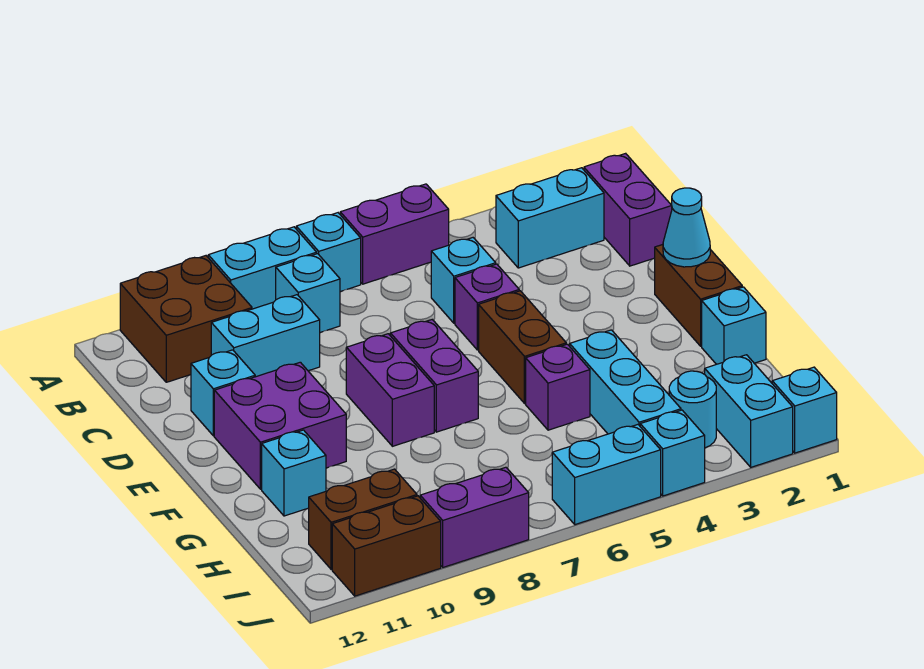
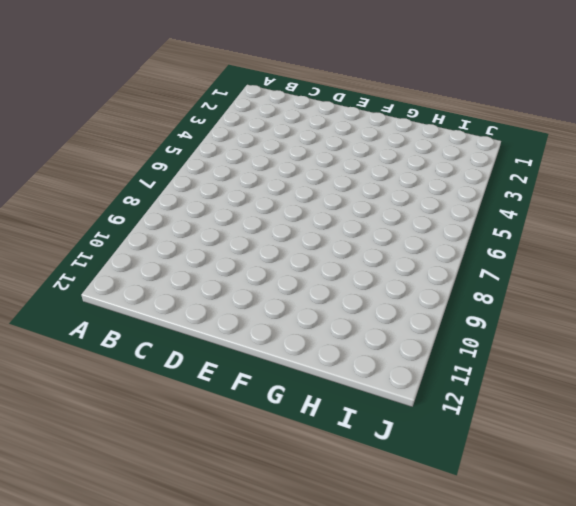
none -> purple brick A5:A6 level 1
none -> cyan brick A7 level 1
none -> cyan brick A8:A9 level 1

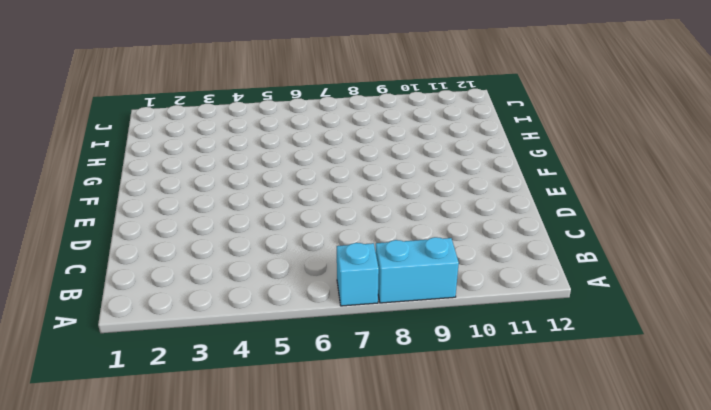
none -> purple brick A5:A6 level 1
none -> brown brick A10:B11 level 1
none -> purple brick B1:C1 level 1

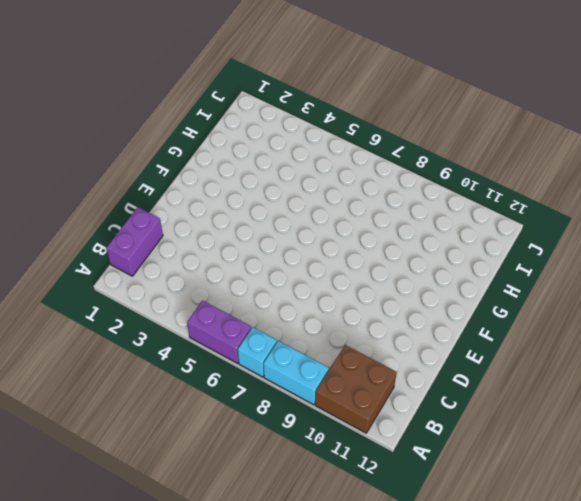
none -> cyan brick B2:B3 level 1
none -> cyan brick B8 level 1
none -> cyan brick C5 level 1

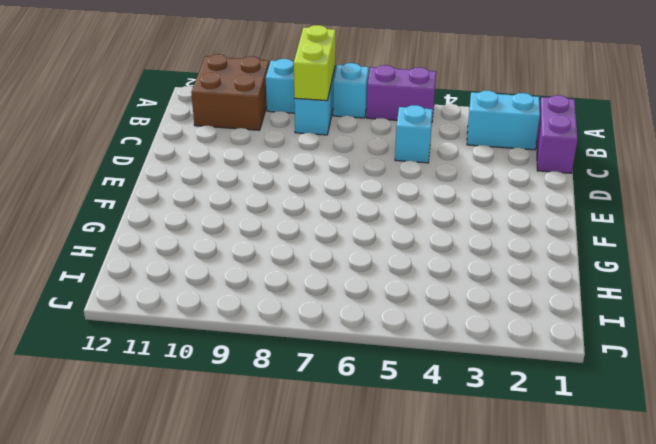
lime brick A8:B8 level 2 -> none
none -> cyan brick C9:C10 level 1
none -> purple brick D5 level 1
none -> cyan brick D11 level 1

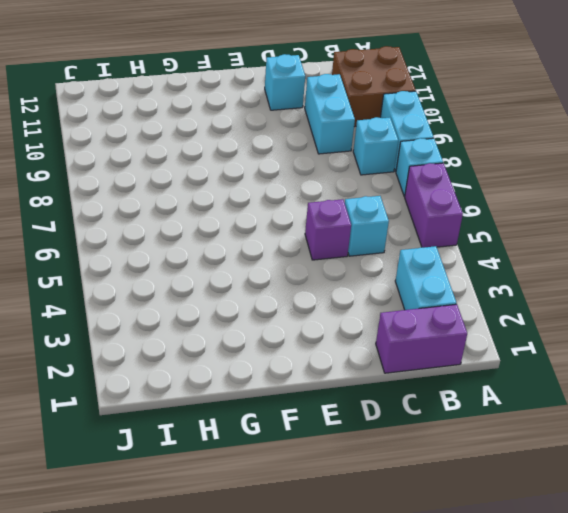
none -> brown brick E1:F1 level 1
none -> brown brick E5:F5 level 1
none -> purple brick E7:F7 level 1

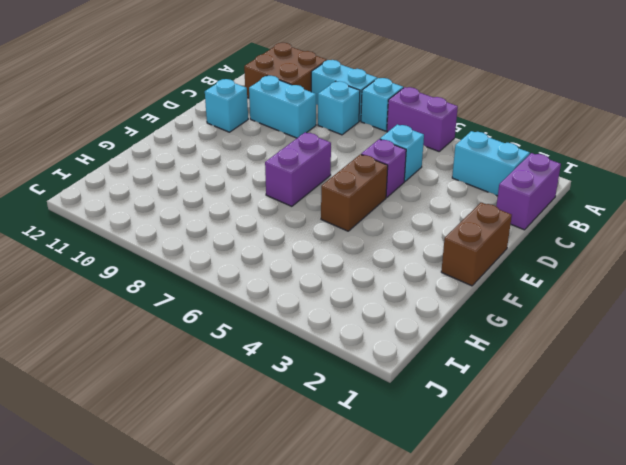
none -> purple brick E8:F8 level 1
none -> purple brick E10:F11 level 1
none -> cyan brick G1 level 1

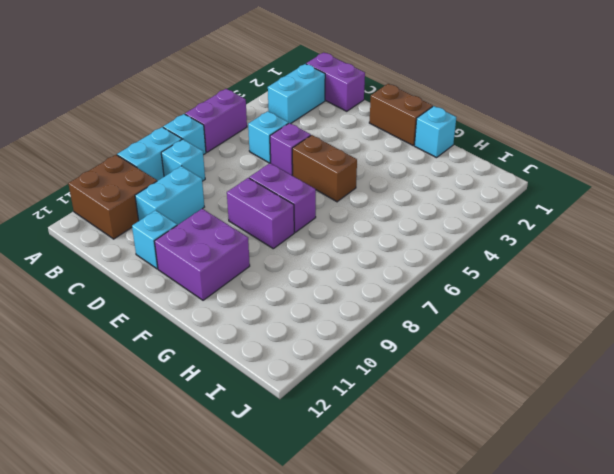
none -> cyan brick G4:I4 level 1
none -> purple brick G5 level 1
none -> cyan brick G11 level 1

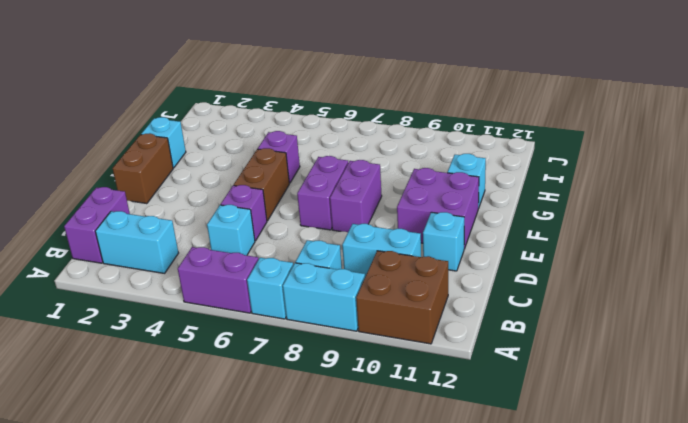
none -> cyan brick G4:I4 level 1
none -> cyan brick I2:J2 level 1
none -> cyan round brick I3 level 1

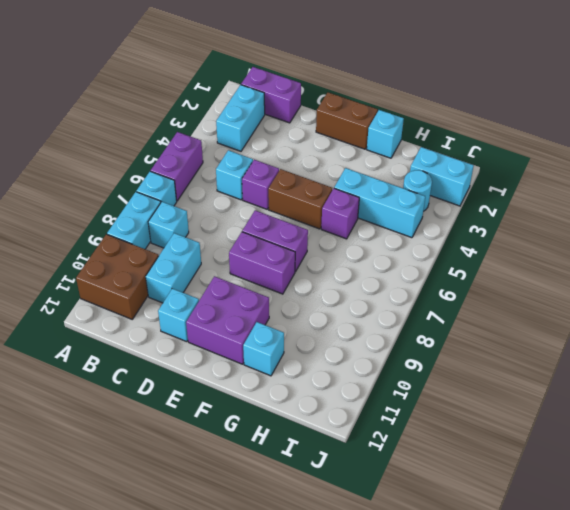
none -> brown brick I10:I11 level 1
none -> cyan brick J1 level 1
none -> cyan brick J4 level 1

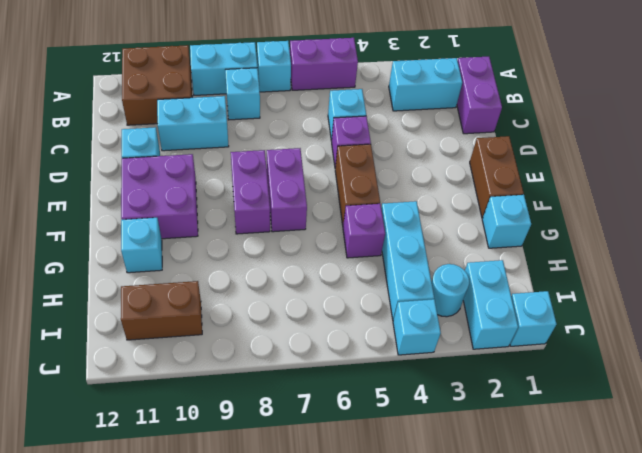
none -> cyan brick J5:J6 level 1
none -> purple brick J8:J9 level 1
none -> brown brick J10:J11 level 1

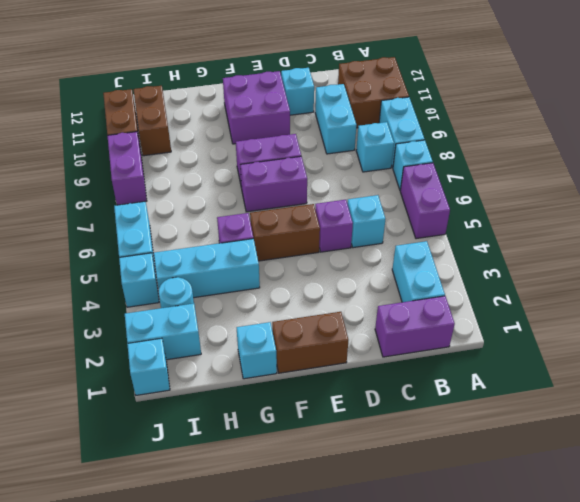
none -> cyan brick G11 level 1
none -> cyan cone E1 level 2

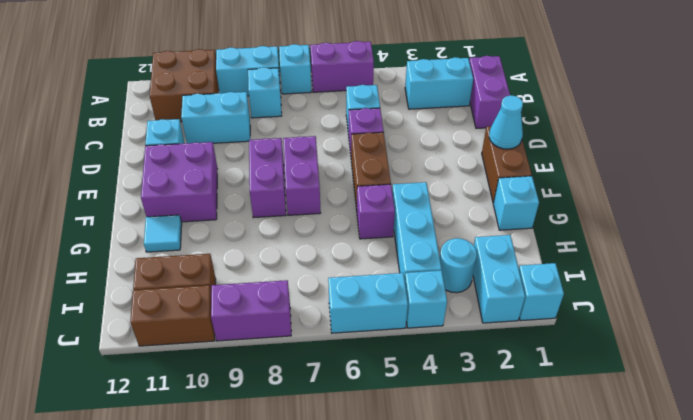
cyan tile G11 level 1 -> cyan brick G11 level 1

